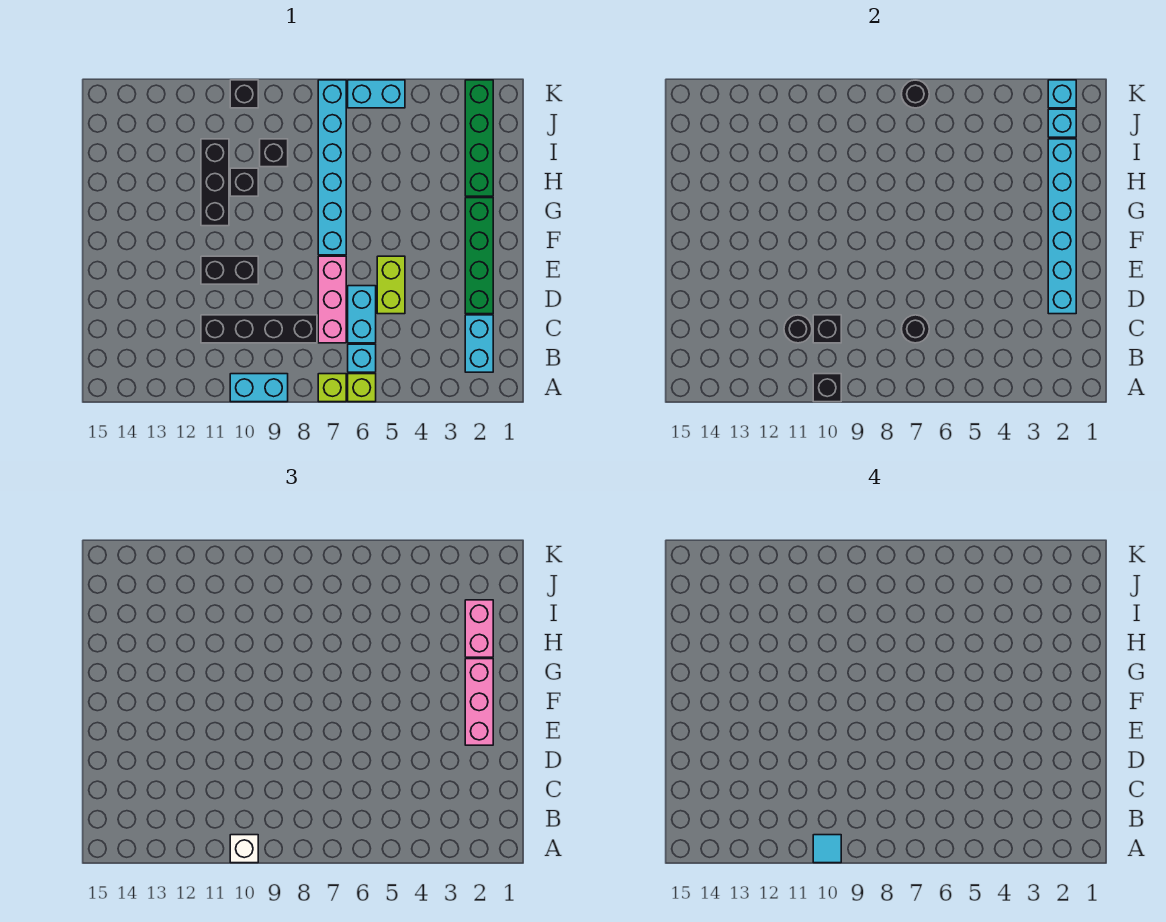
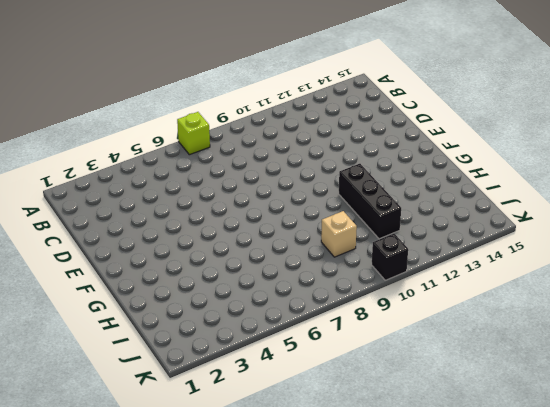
tan brick I9 level 1 -> black brick I9 level 1
none -> lime brick A6 level 1
none -> cyan brick A9:A10 level 1
none -> cyan brick B2:C2 level 1
none -> cyan brick B6 level 1

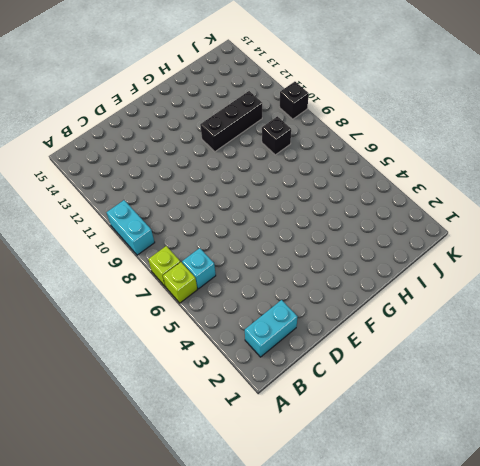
none -> cyan brick C6:D6 level 1
none -> pink brick C7:E7 level 1
none -> black brick C8:C11 level 1
none -> green brick D2:G2 level 1

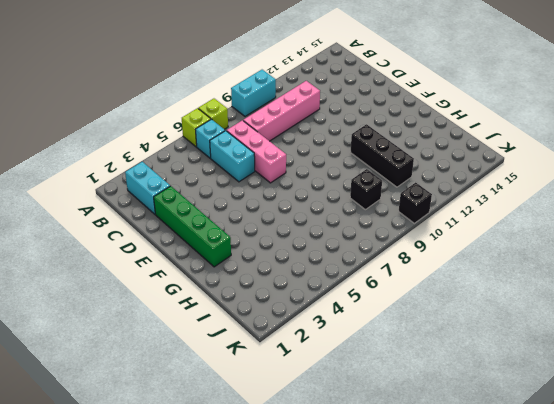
pink brick C8:C11 level 1 -> black brick C8:C11 level 1
none -> lime brick D5:E5 level 1
none -> black brick E10:E11 level 1
none -> cyan brick F7:K7 level 1
none -> green brick H2:K2 level 1

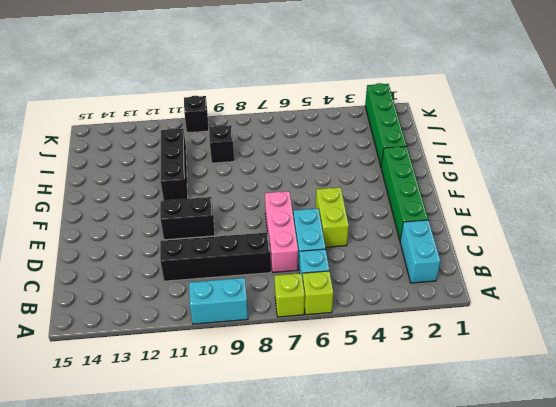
none -> cyan brick F7:K7 level 1
none -> black brick H10 level 1
none -> cyan brick K5:K6 level 1
none -> black brick A10 level 2

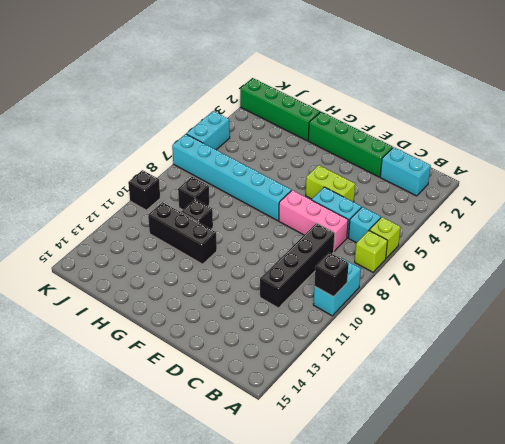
none -> black brick E10:E11 level 1
none -> black round brick C7 level 2
none -> black brick C10 level 2
none -> black round brick C11 level 2

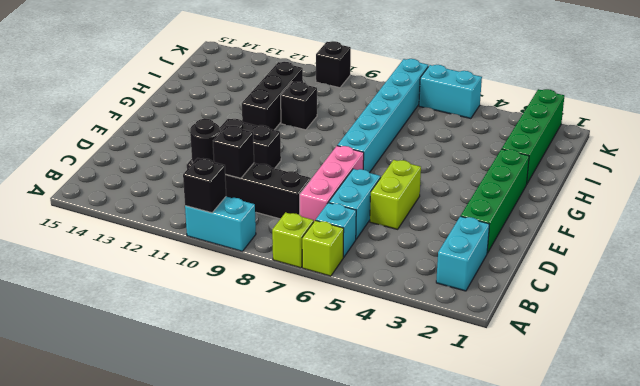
none -> black brick I9 level 1
none -> black round brick C7 level 2
none -> cyan brick D2:I2 level 2
none -> cyan brick J2 level 2

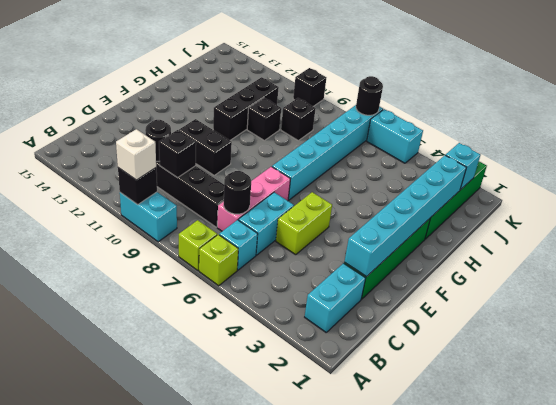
none -> cyan brick K2 level 2
none -> pink brick E2:G2 level 3
none -> pink brick H2:I2 level 3
none -> cyan tile A10 level 4

